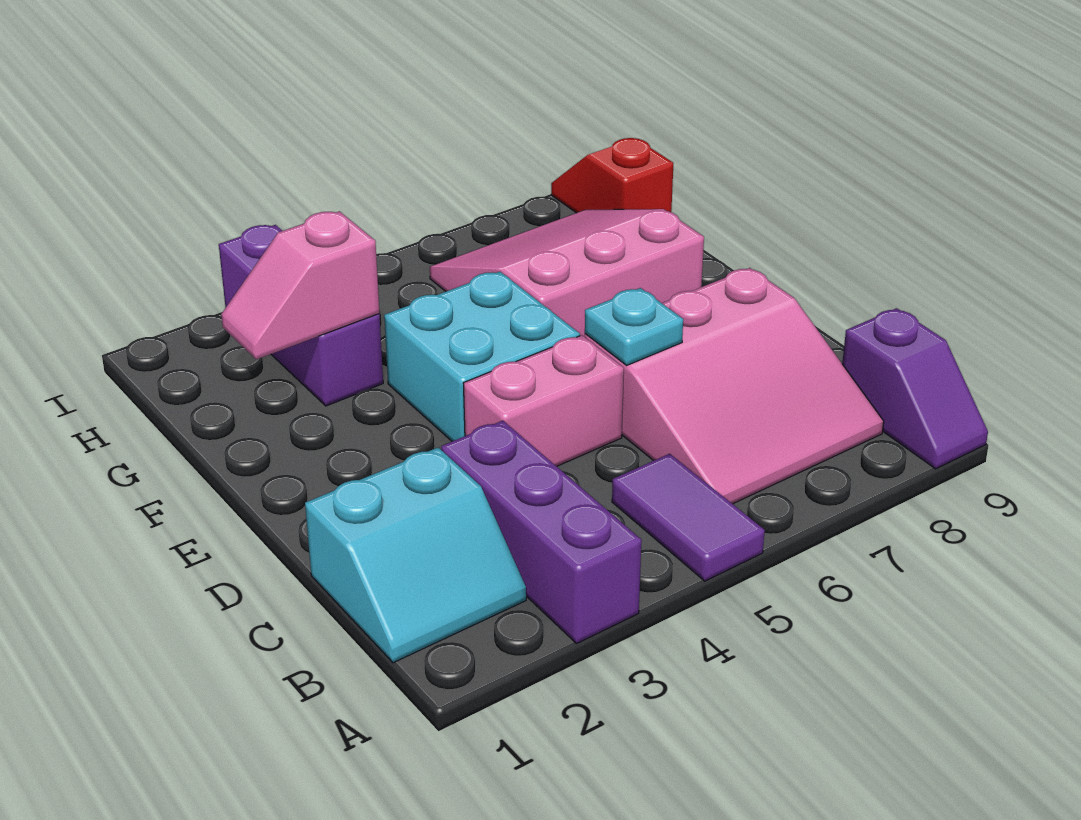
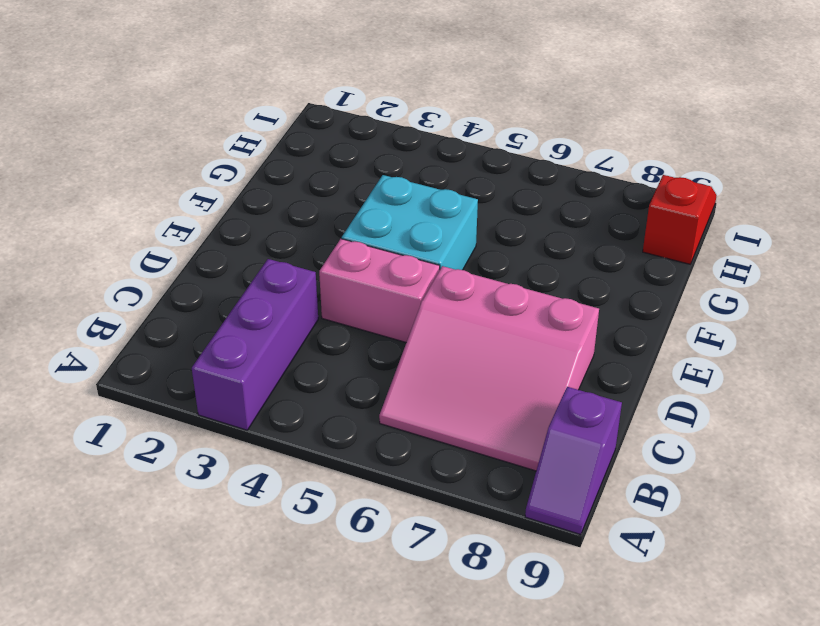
none -> purple tile A5:B5 level 1
none -> cyan slope B1:C2 level 1 top C
none -> pink slope F6:H8 level 1 top F

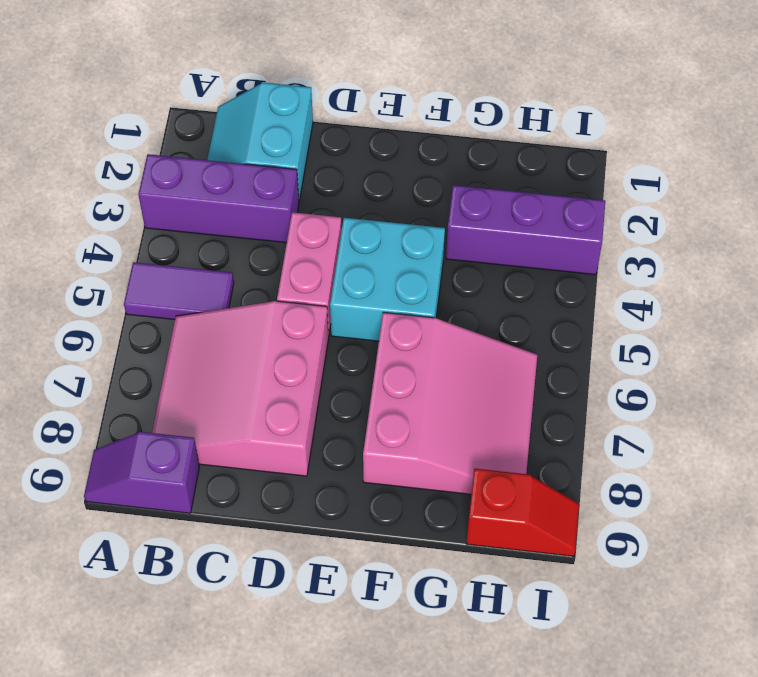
none -> cyan plate D6 level 2
none -> pink slope G2:G3 level 2 top 3

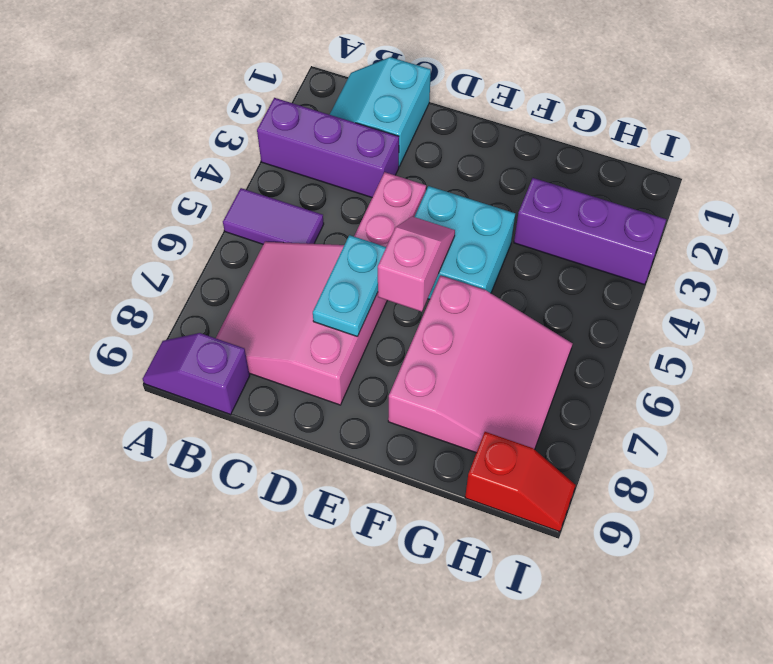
cyan plate D6:D7 level 2 -> cyan plate D6 level 2
pink slope E5:E6 level 2 top 6 -> pink slope G2:G3 level 2 top 3

